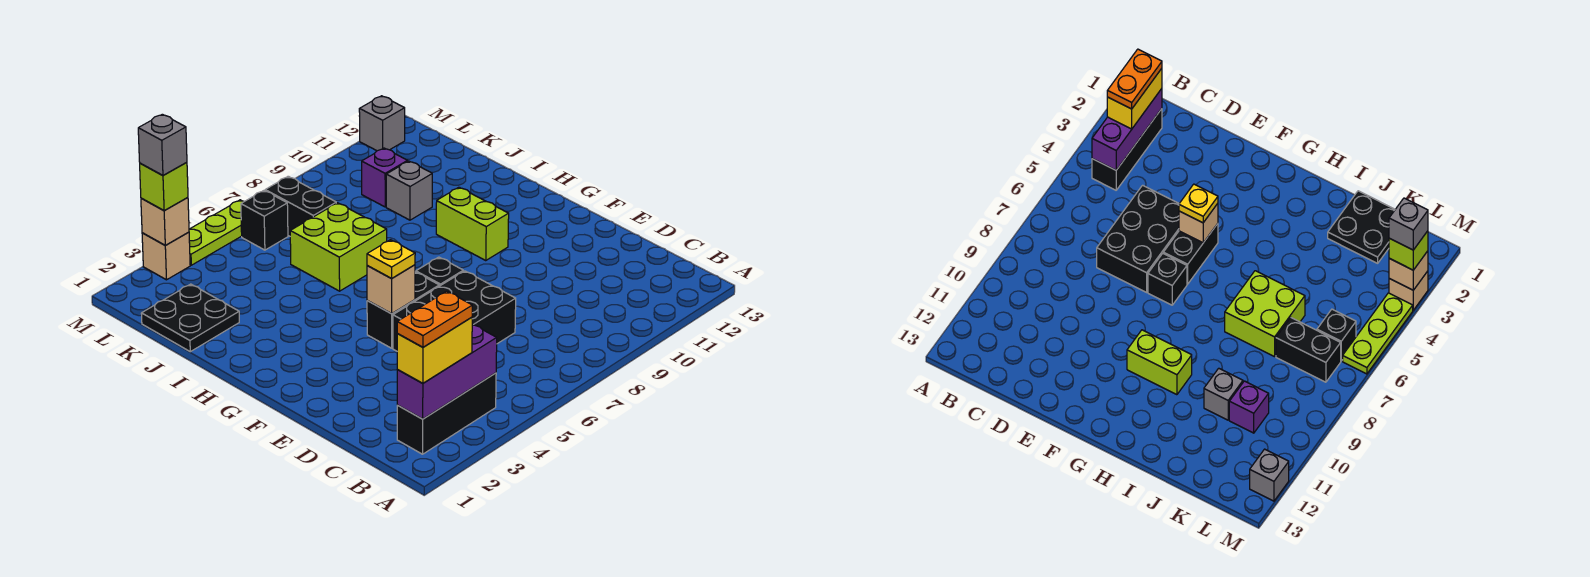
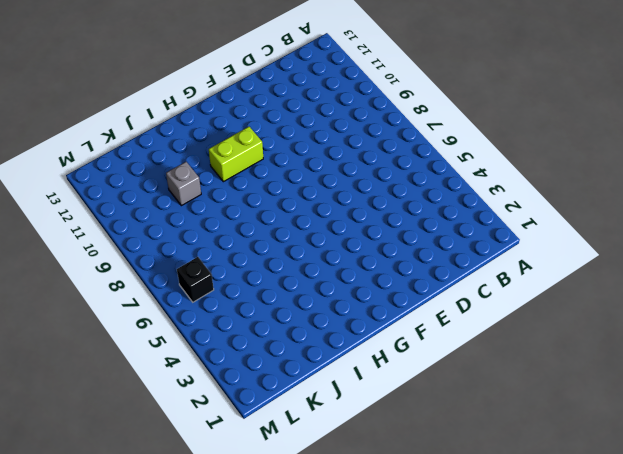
none -> black brick B2:B4 level 1
none -> black brick D5:E7 level 1
none -> black brick F5:F6 level 1

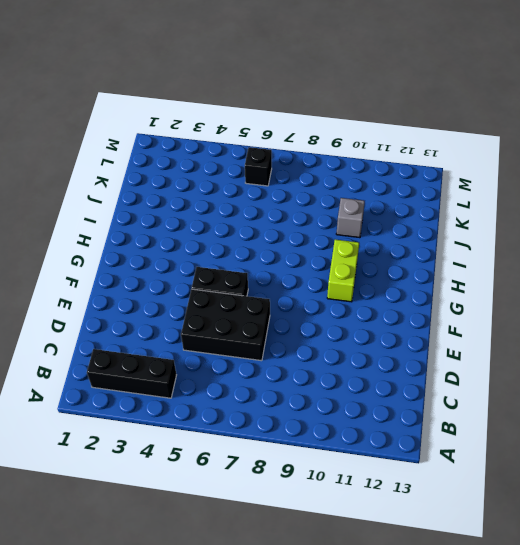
none -> black brick F7 level 1
none -> lime brick I6:J7 level 1
none -> black plate J1:K2 level 1

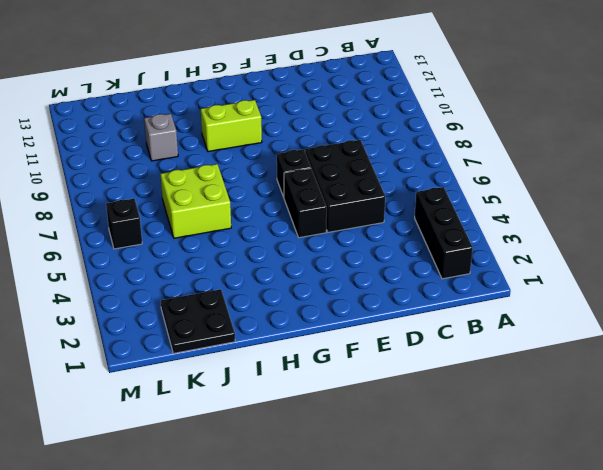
none -> black brick K7:L7 level 1
none -> purple brick K10 level 1
none -> tan brick M3 level 1

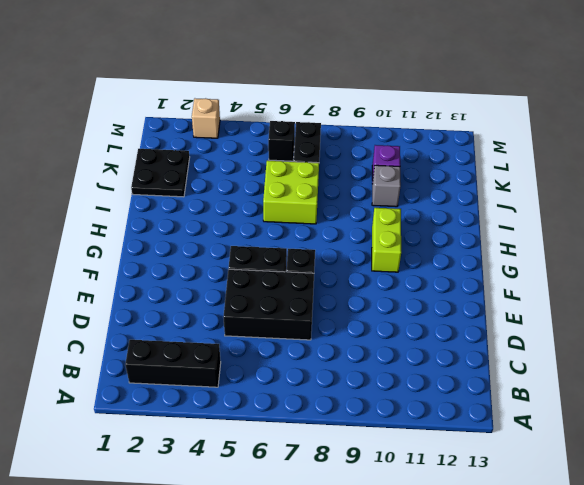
none -> lime plate M4:M6 level 1
none -> grey brick M12 level 1
none -> purple brick B2:B4 level 2

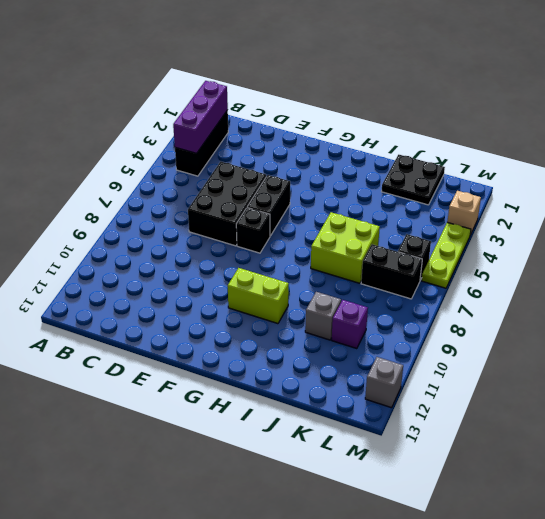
none -> tan brick F5 level 2
none -> tan brick M3 level 2
none -> yellow brick B2:B3 level 3

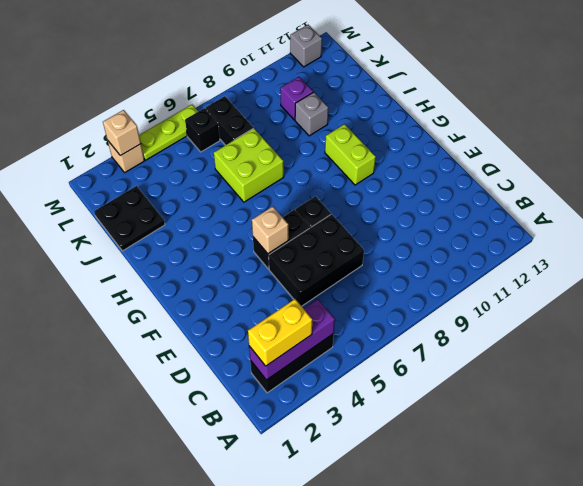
none -> yellow plate F5 level 3
none -> lime brick M3 level 3
none -> orange plate B2:B3 level 4

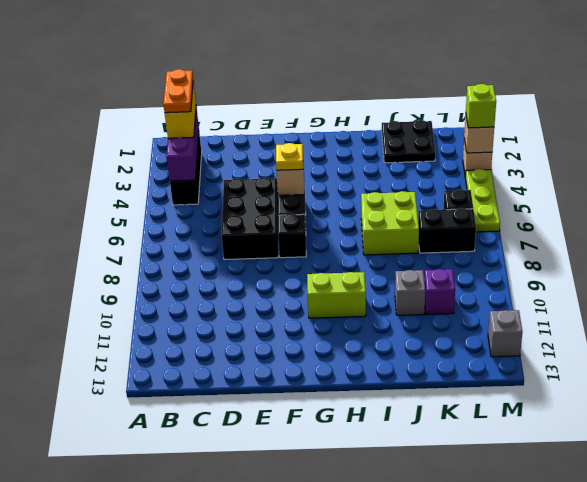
none -> grey brick M3 level 4

